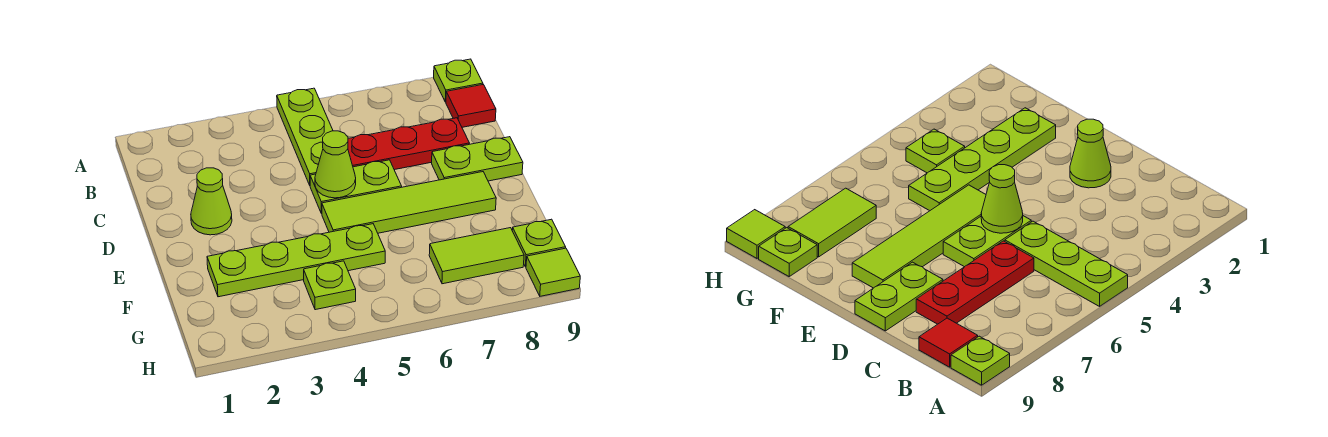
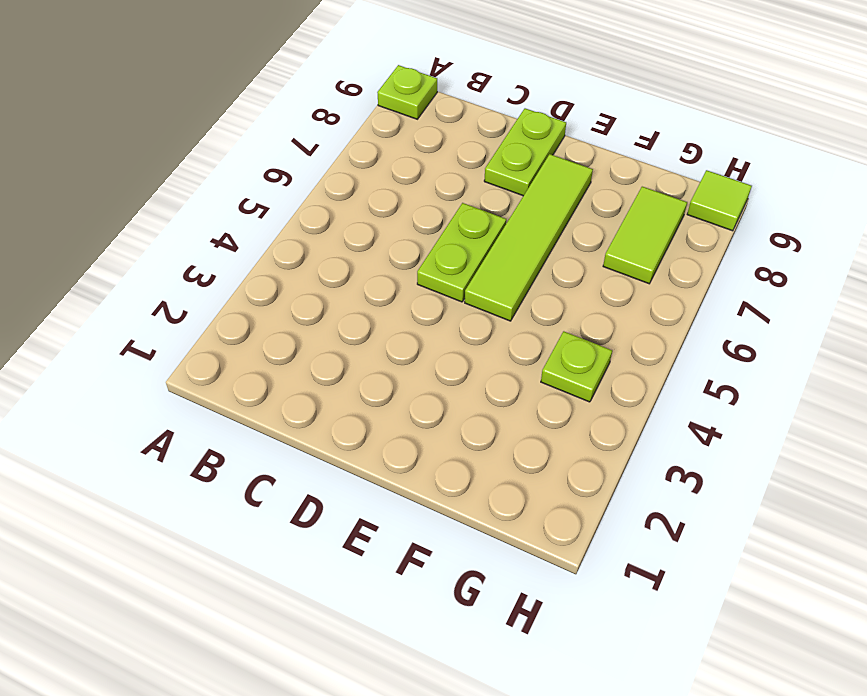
none -> lime plate A5:C5 level 1
none -> red tile B9 level 1
none -> red plate C6:C8 level 1

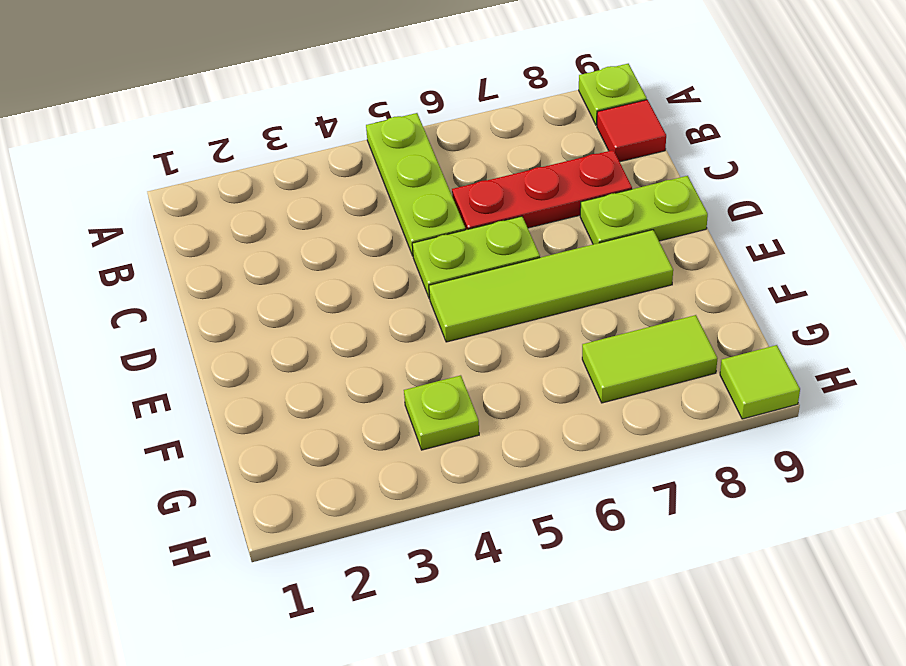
none -> lime cone D2 level 1
none -> lime plate F2:F5 level 1
none -> lime plate G9 level 1

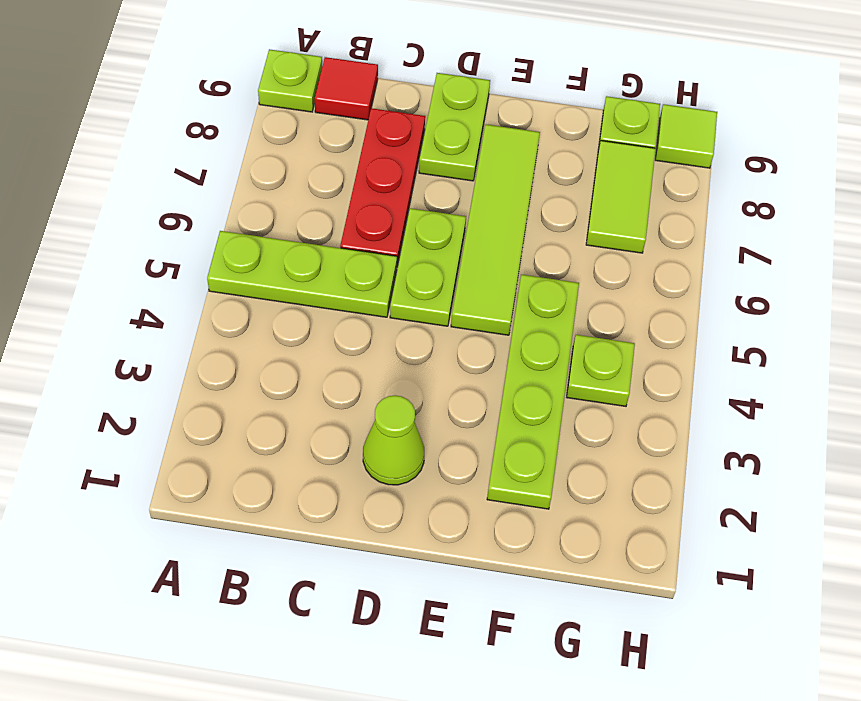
none -> lime cone D5 level 2

